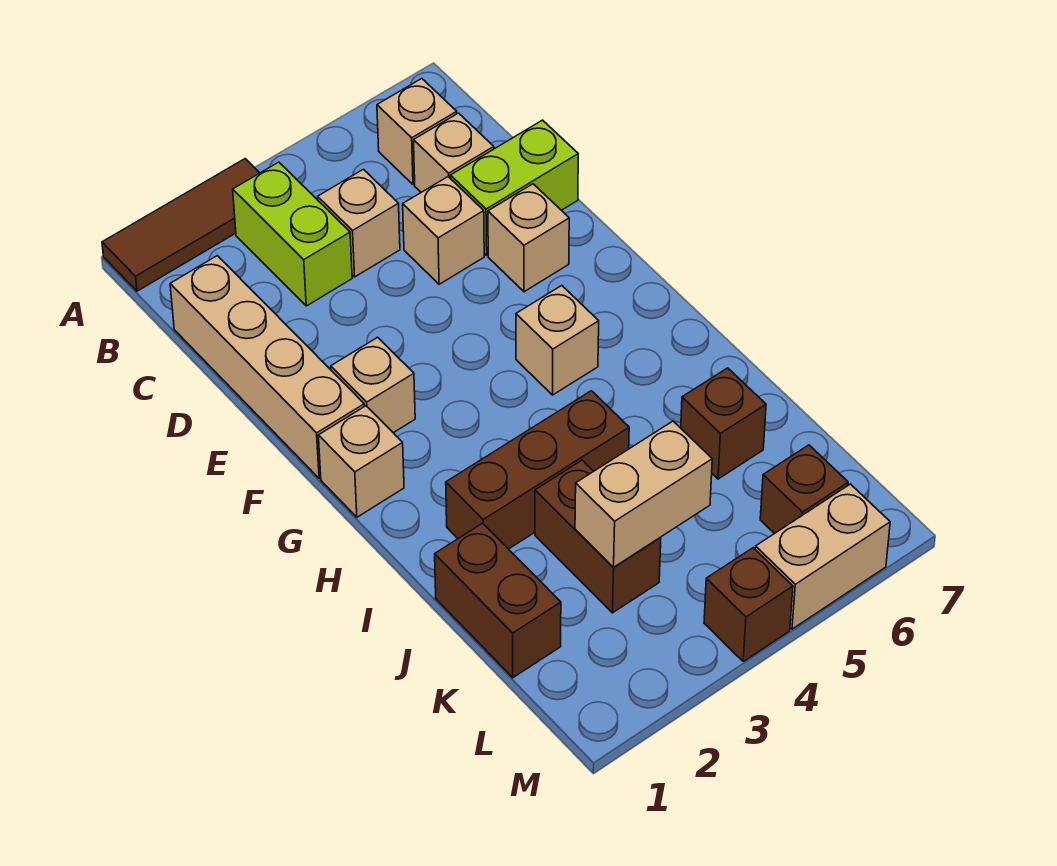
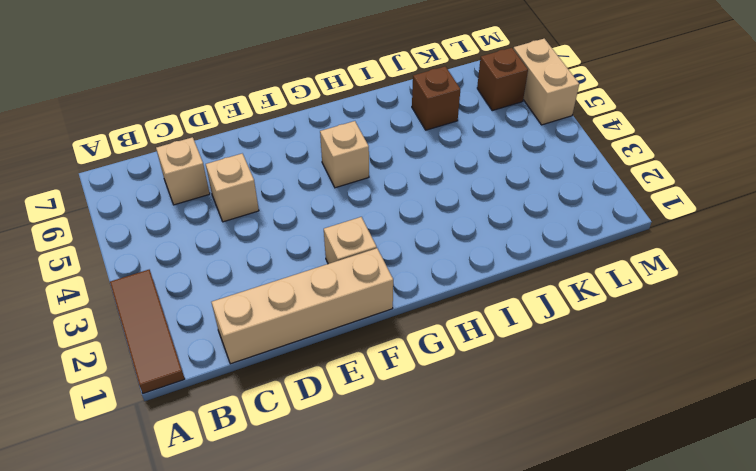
none -> lime brick B3:C3 level 1
none -> tan brick B6 level 1
none -> tan brick C4 level 1

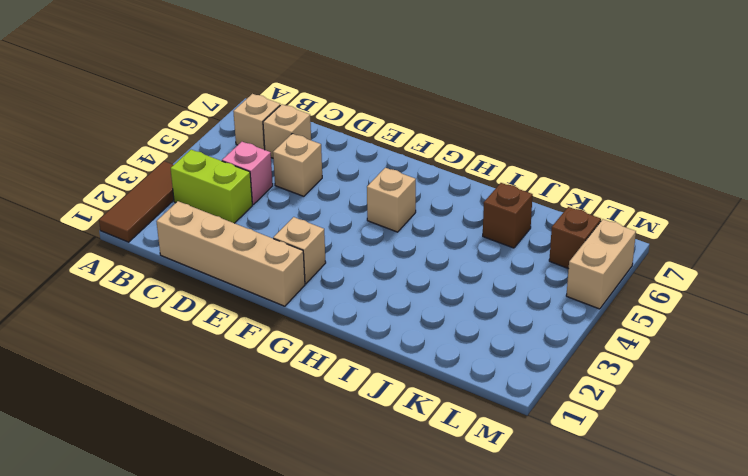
pink brick C4 level 1 -> tan brick C4 level 1
none -> lime brick D6:D7 level 1
none -> tan brick E6 level 1
none -> tan brick G1 level 1

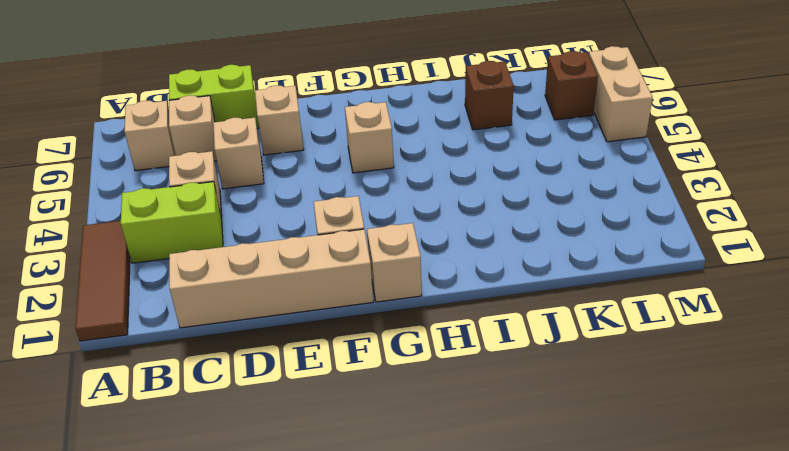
lime brick C7:D7 level 1 -> lime brick D6:D7 level 1
none -> brown brick I2:I4 level 1
none -> brown brick J1:K1 level 1
none -> brown brick J3:K3 level 1

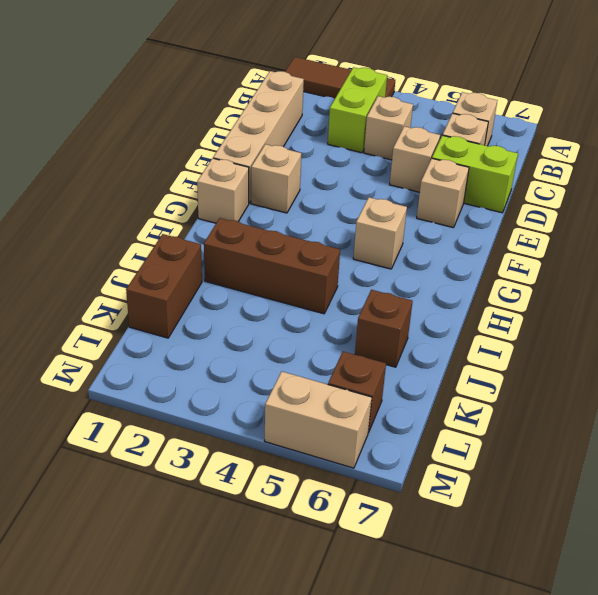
none -> brown brick J3:K3 level 1
none -> brown brick M4 level 1
none -> tan brick K3:K4 level 2

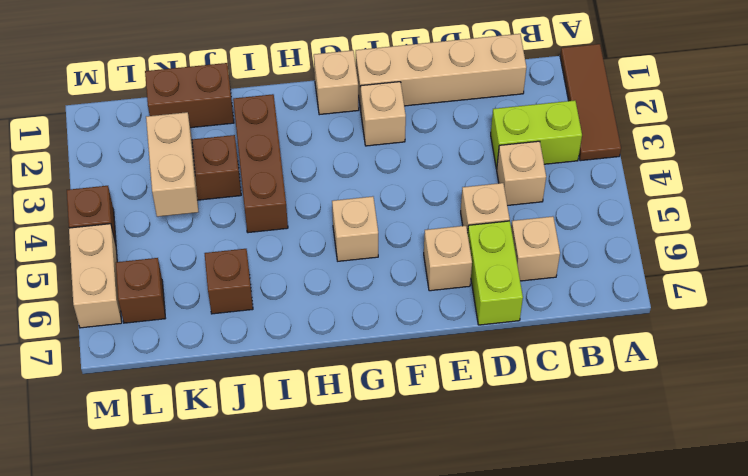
none -> tan brick B6 level 1

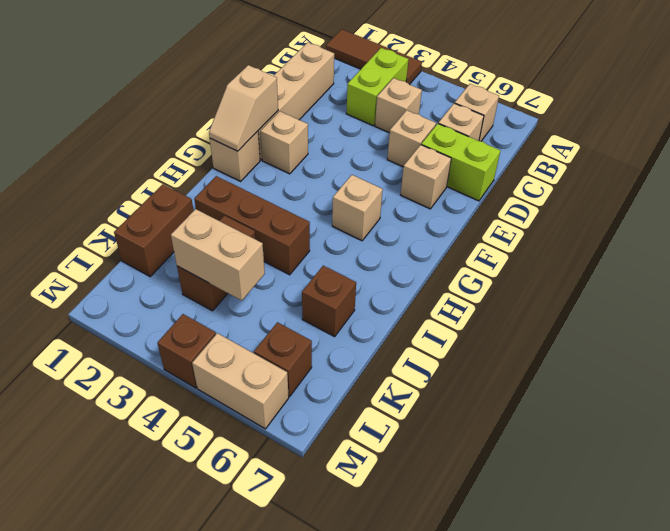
tan slope F1:G1 level 2 top F -> none

